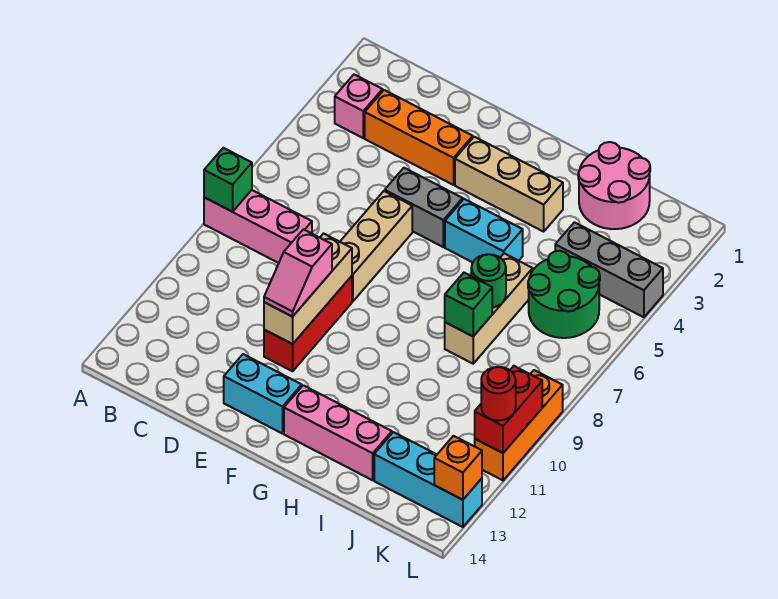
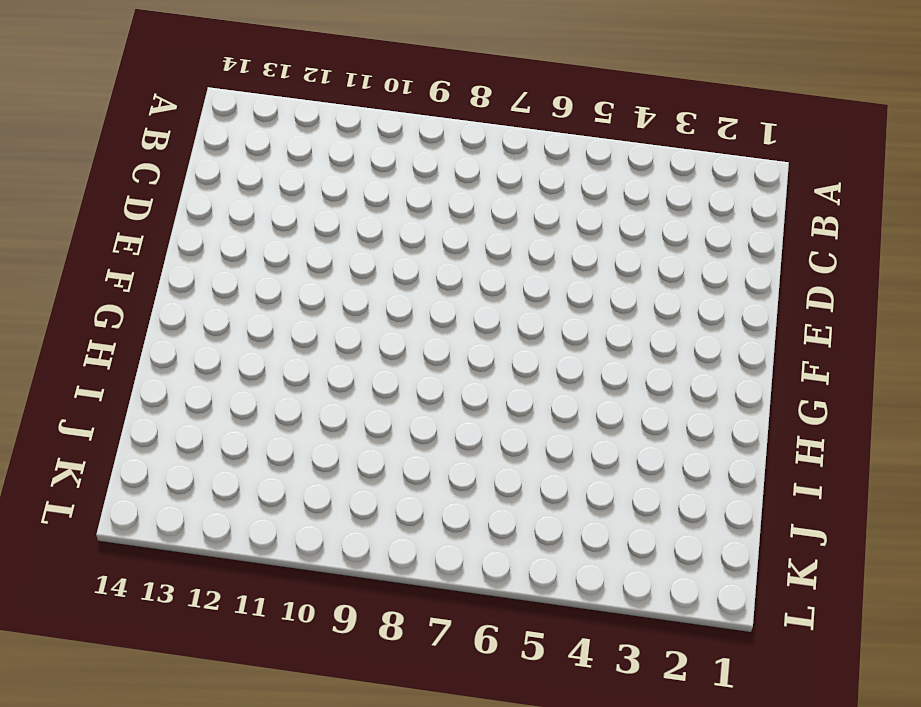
none -> pink brick A8:C8 level 1
none -> pink brick B3 level 1
none -> orange brick C3:E3 level 1

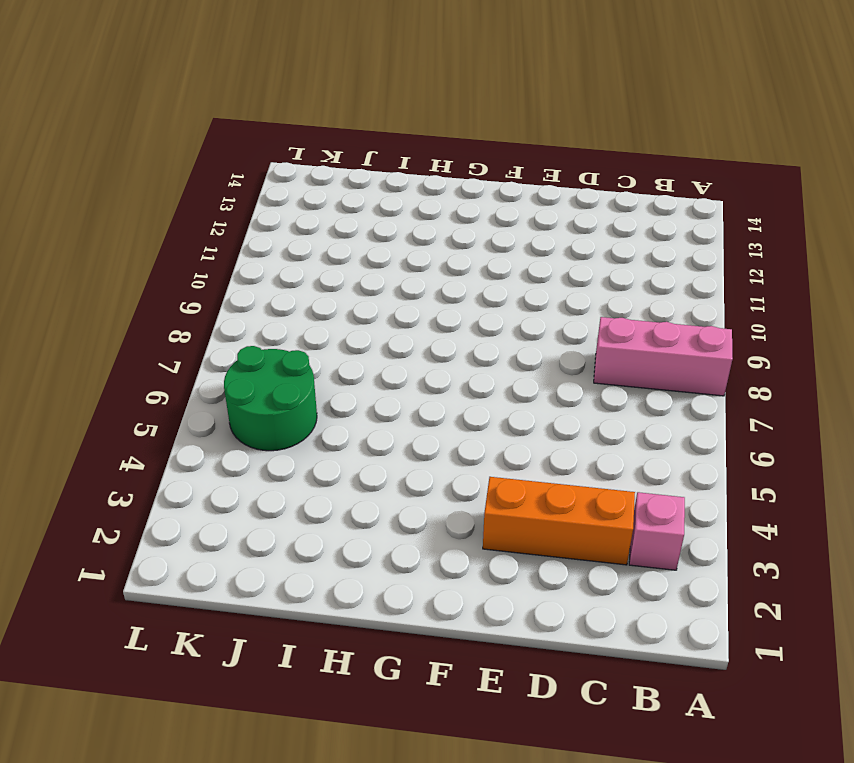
none -> grey brick E5:F5 level 1
none -> tan brick E6:E8 level 1
none -> red brick E9:E11 level 1

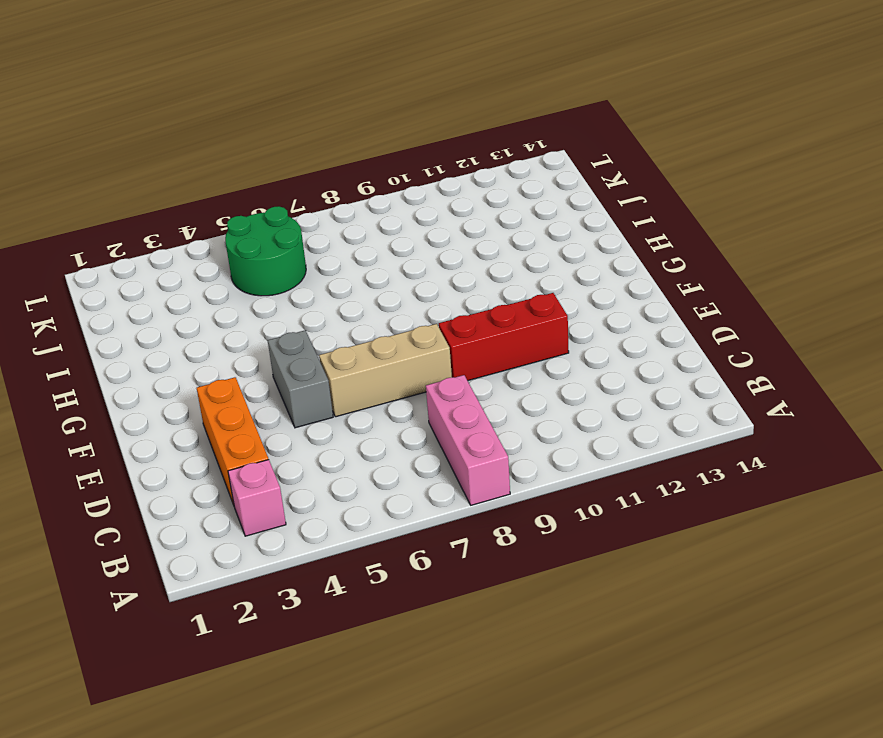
none -> cyan brick E13:F13 level 1
none -> tan brick F3:H3 level 1
none -> cyan brick G5:H5 level 1

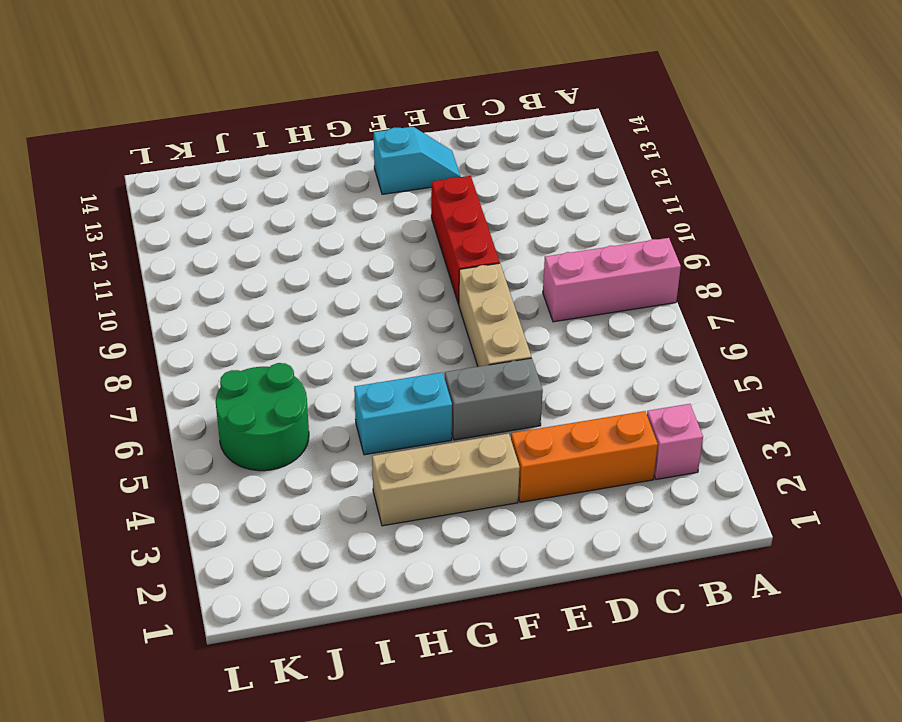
cyan slope E13:F13 level 1 top F -> cyan brick E13:F13 level 1
none -> pink brick G13:I13 level 1
none -> pink round brick I1:J2 level 1
none -> tan brick I6:I8 level 1

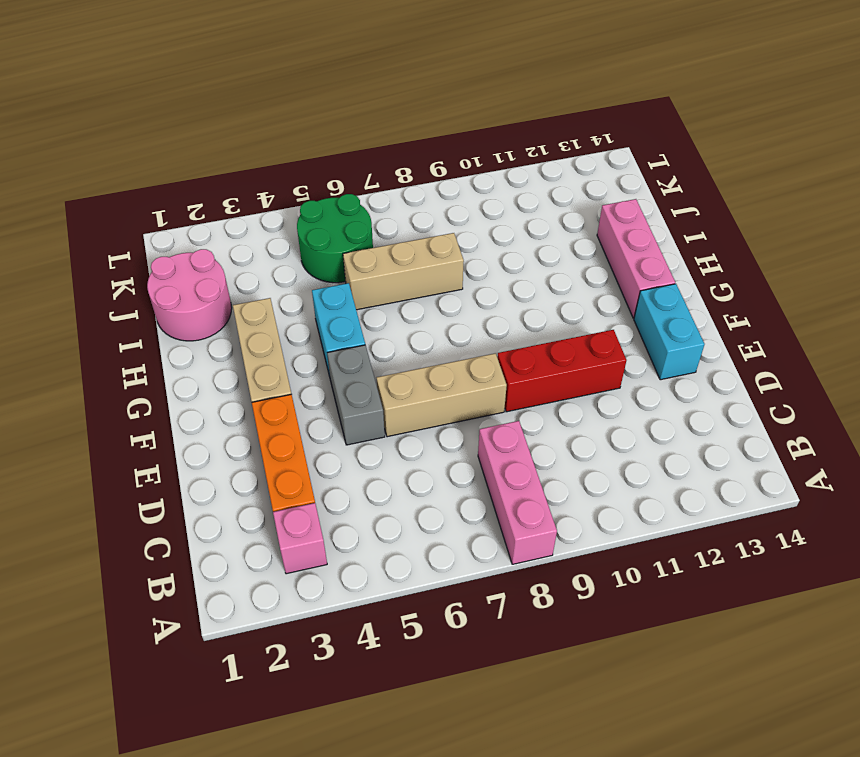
none -> grey brick J4:L4 level 1
none -> cyan brick J13:L13 level 1
none -> orange brick L9:L11 level 1

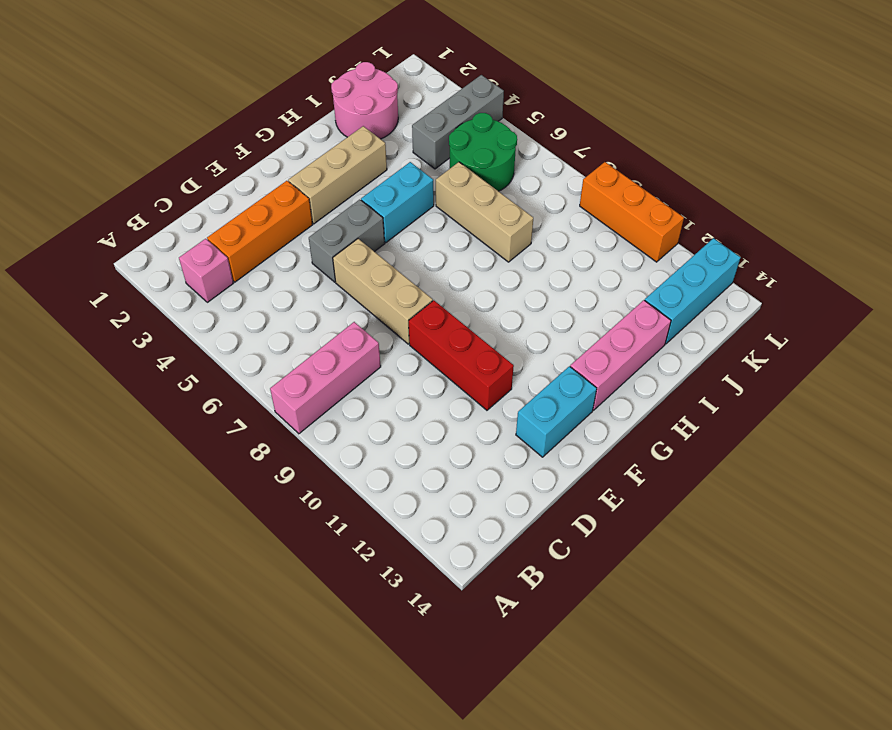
none -> green brick A8 level 2
none -> tan brick E9:E11 level 2
none -> green round brick I7 level 2

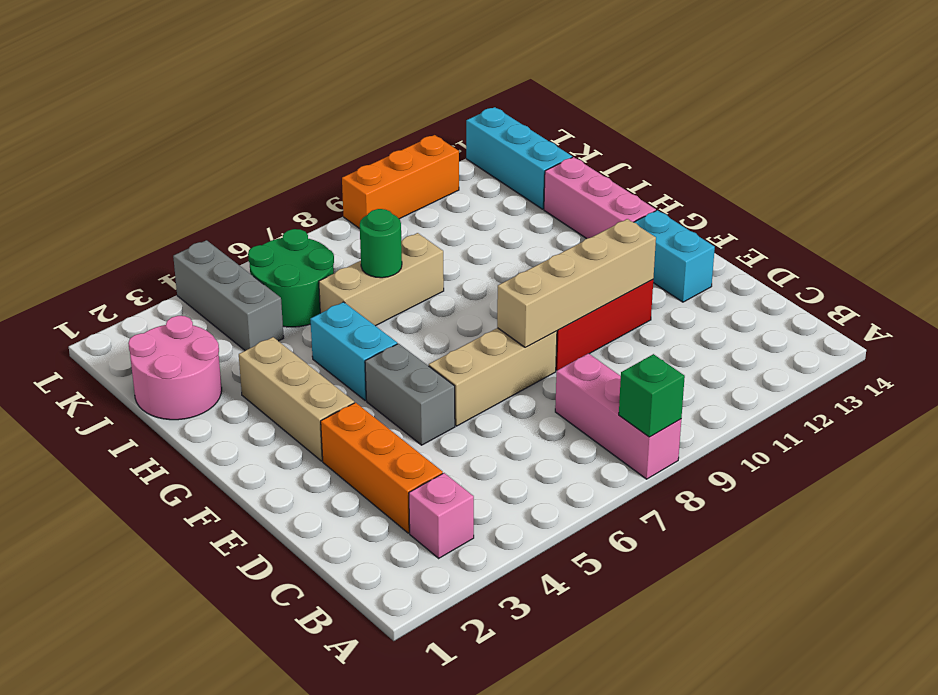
tan brick E8:E11 level 2 -> tan brick E9:E11 level 2
none -> green brick I8 level 2
none -> red brick L10:L11 level 2
none -> orange brick L13 level 2

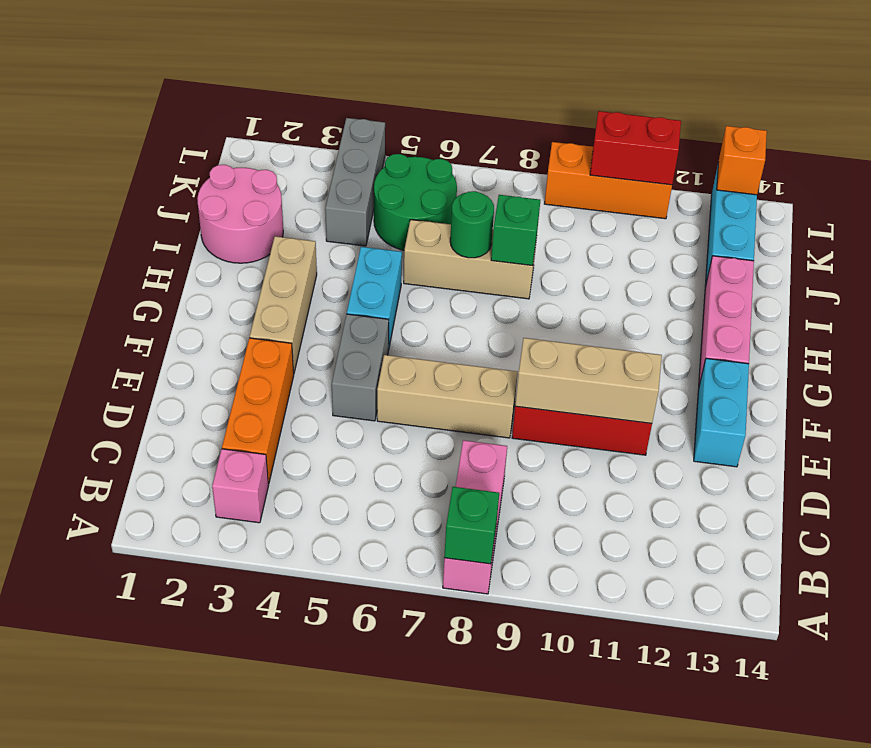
none -> pink slope E10:E11 level 3 top 10
none -> red round brick L11 level 3

